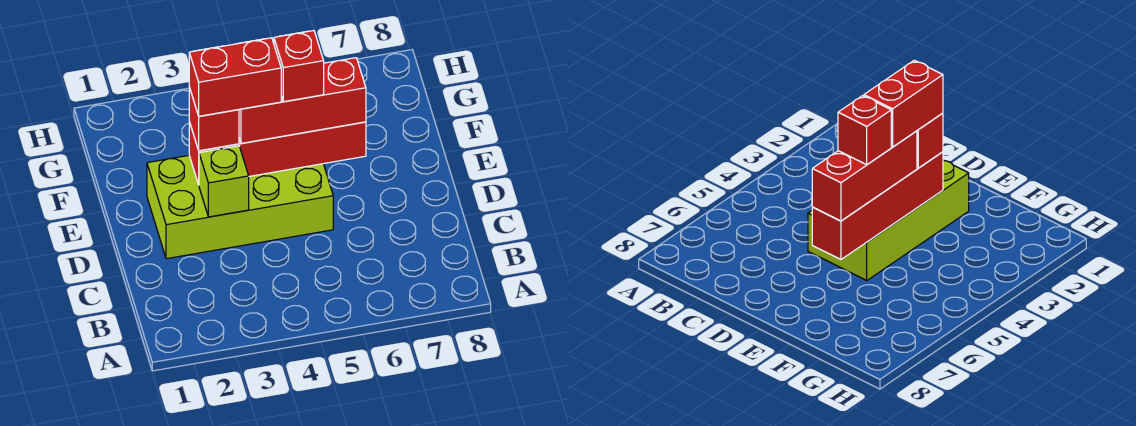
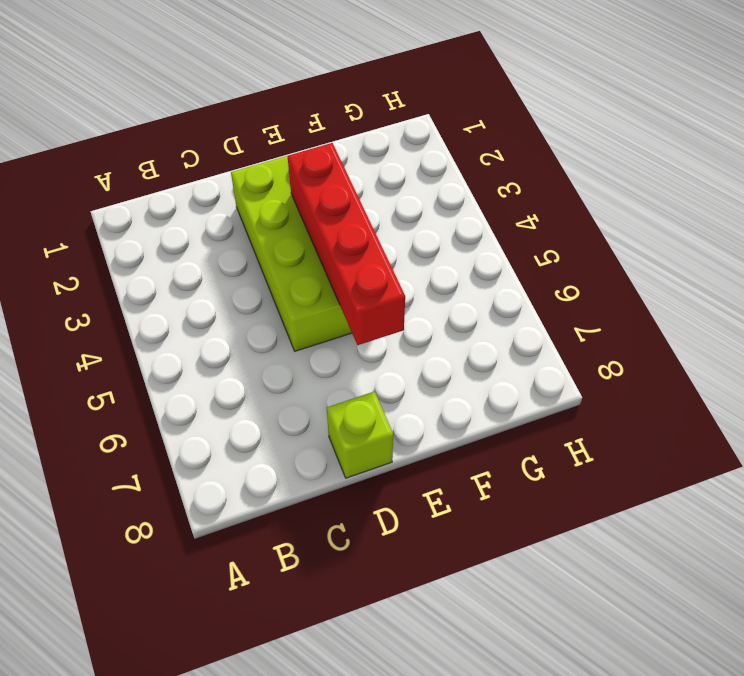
lime brick D8 level 1 -> lime brick D3 level 2
none -> red brick E3 level 3
none -> red brick E4:E6 level 3

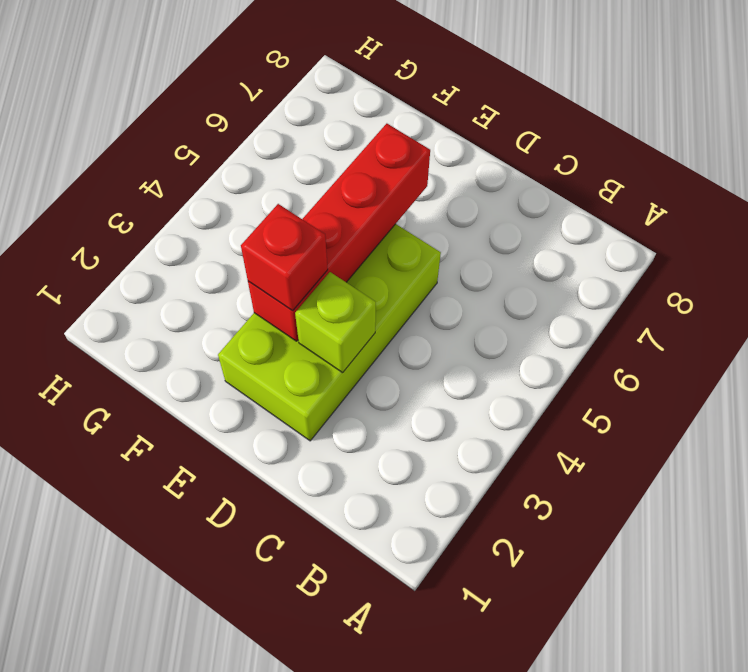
none -> red brick E4:E6 level 3
none -> red brick E3:E4 level 4

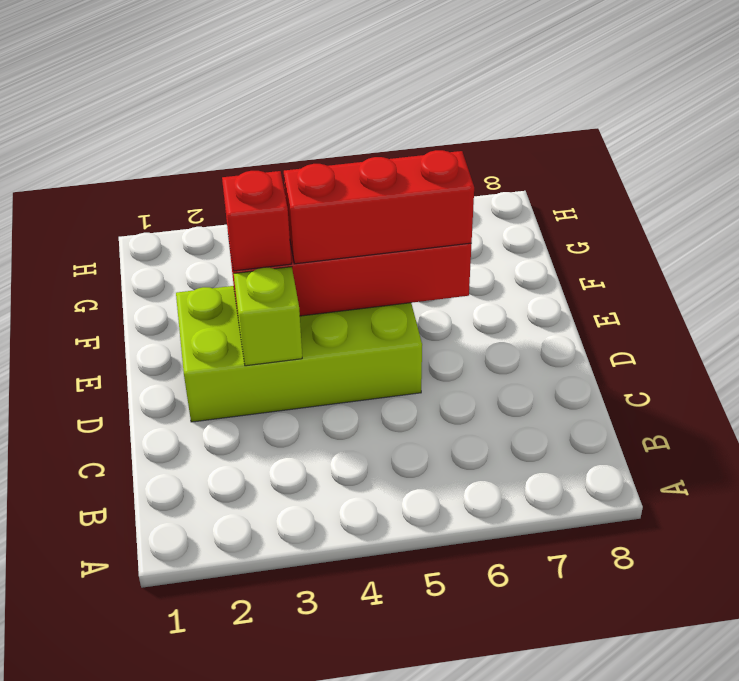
none -> red brick E3:E4 level 4
none -> red brick E5 level 4

